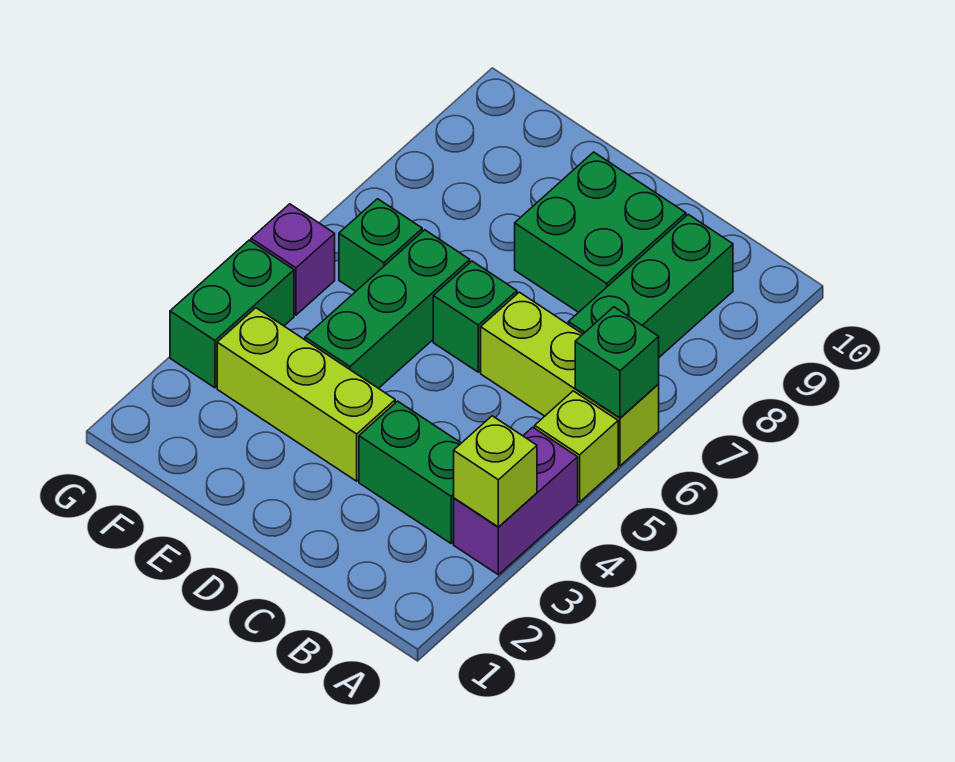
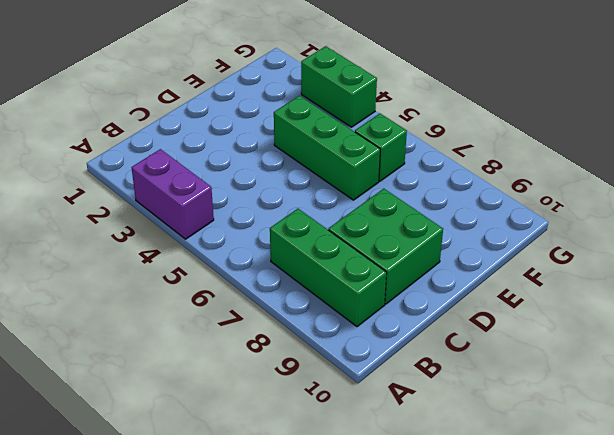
none -> lime brick A5 level 1
none -> lime brick A6:C6 level 1
none -> green brick B3:C3 level 1

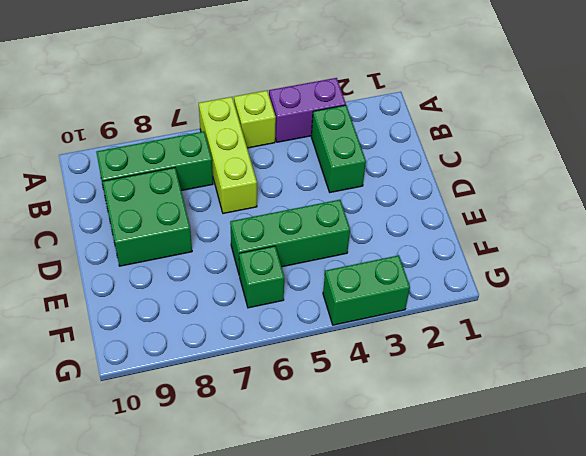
none -> lime brick D3:F3 level 1
none -> green brick D6 level 1
none -> purple brick G5 level 1

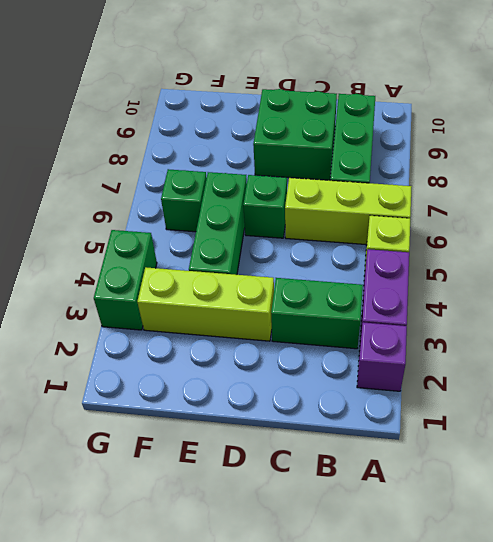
purple brick A2 level 1 -> purple brick G5 level 1
none -> lime brick A3 level 2
none -> green brick A6 level 2

